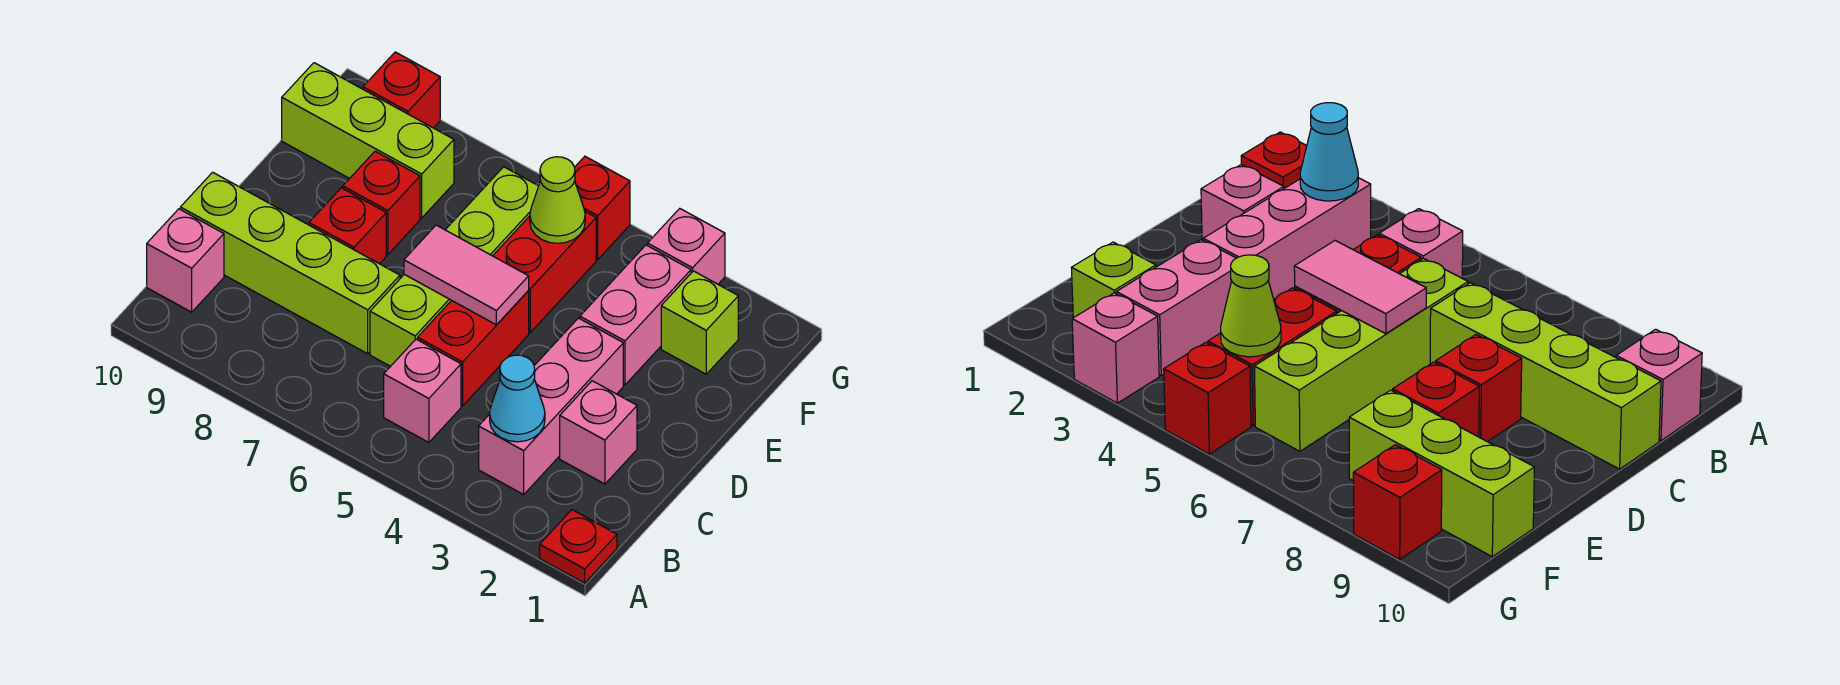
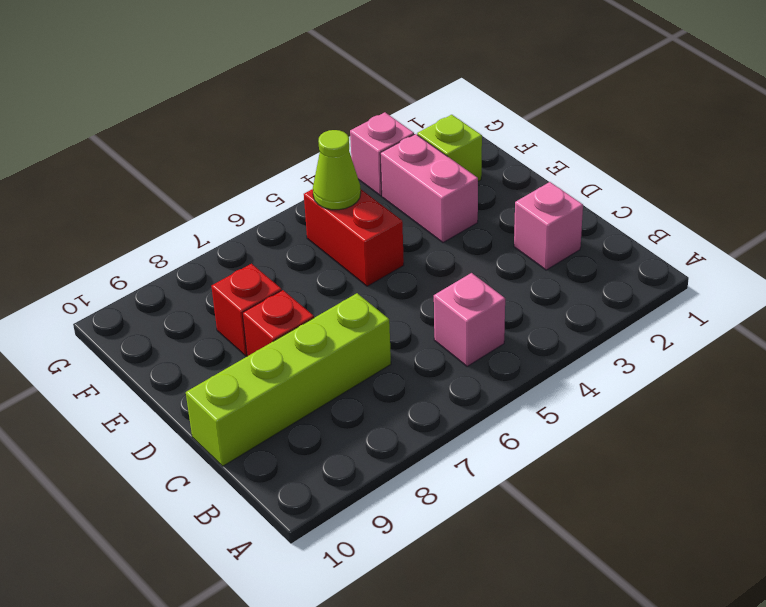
none -> red plate A1 level 1
none -> pink brick B3:D3 level 1
none -> pink brick B10 level 1

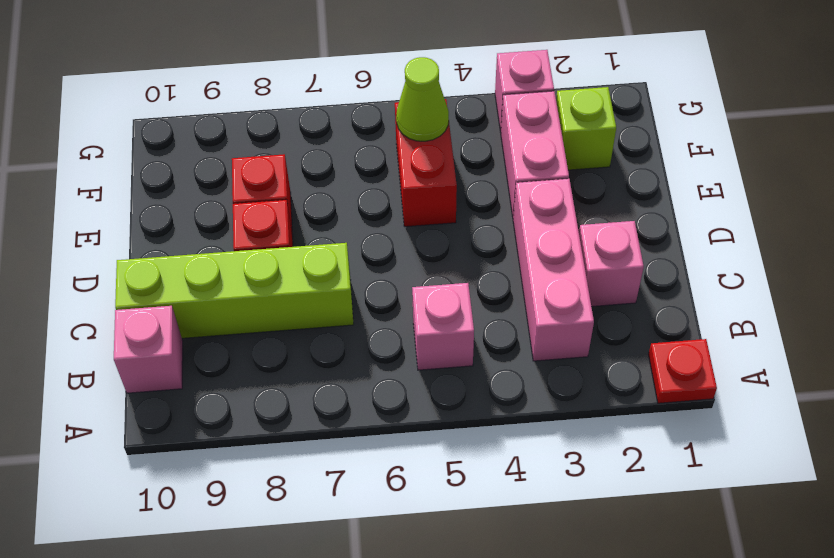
none -> red brick C5:D5 level 1
none -> lime brick C6:F6 level 1
none -> lime brick F8:F10 level 1

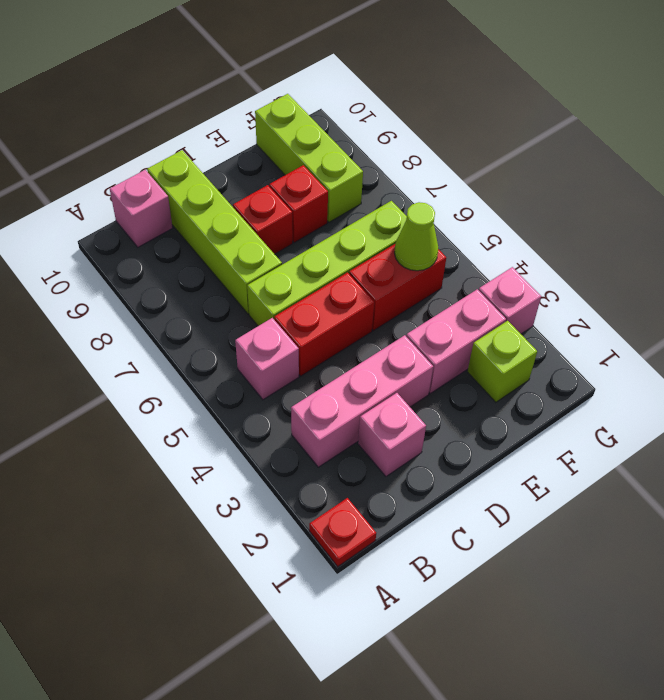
none -> red brick G5 level 1
none -> red brick G9 level 1
none -> cyan cone B3 level 2

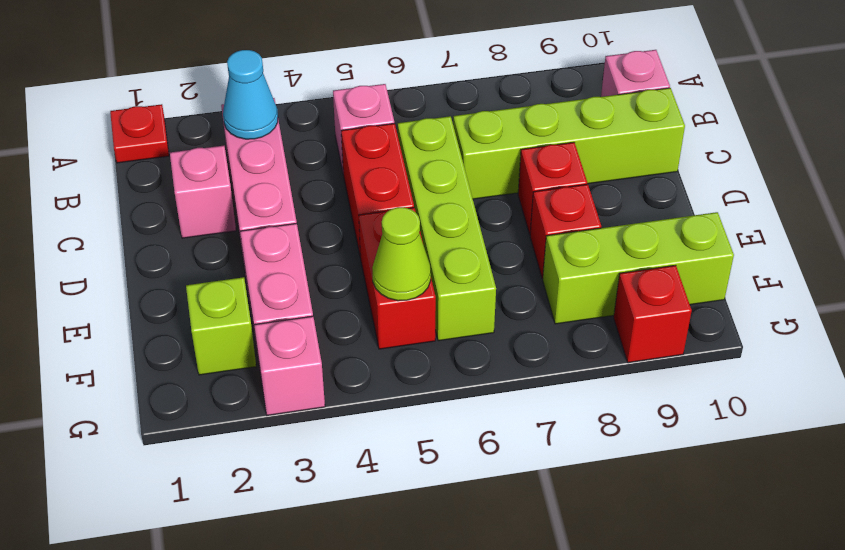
none -> red brick G5 level 1
none -> pink tile D5:D6 level 2

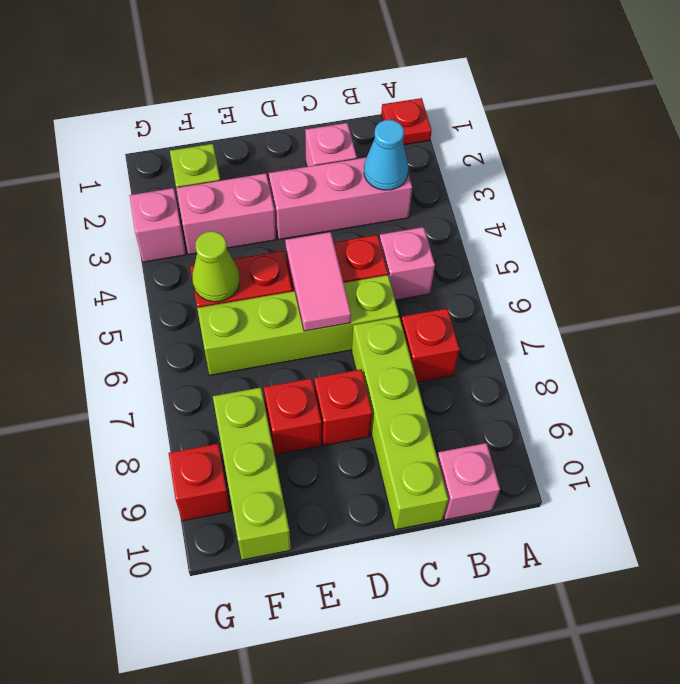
red brick B7 level 1 -> red brick G5 level 1

